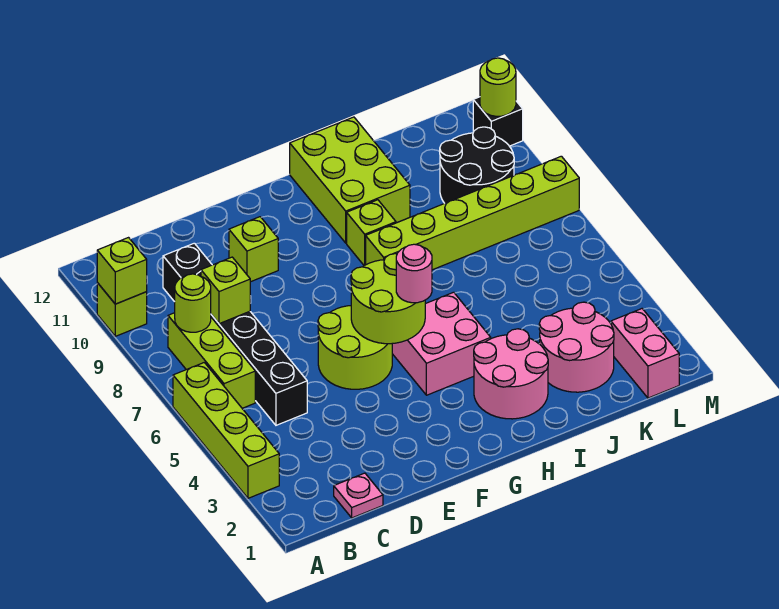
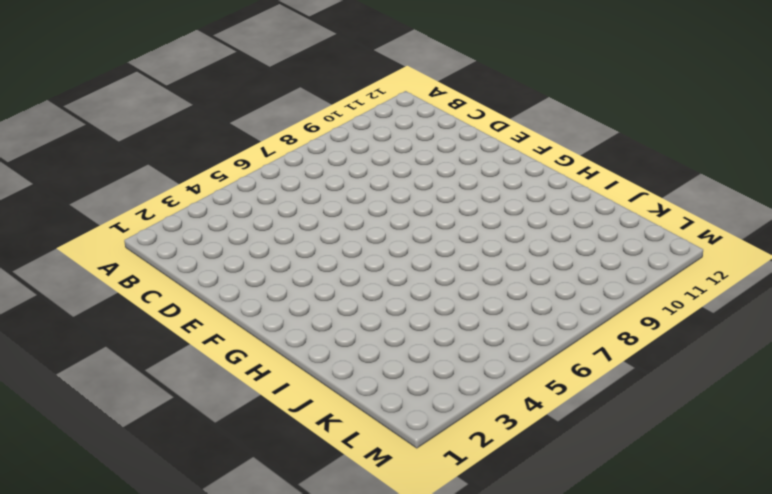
none -> lime brick A3:A6 level 1
none -> lime brick A10 level 1
none -> lime brick B6:B8 level 1

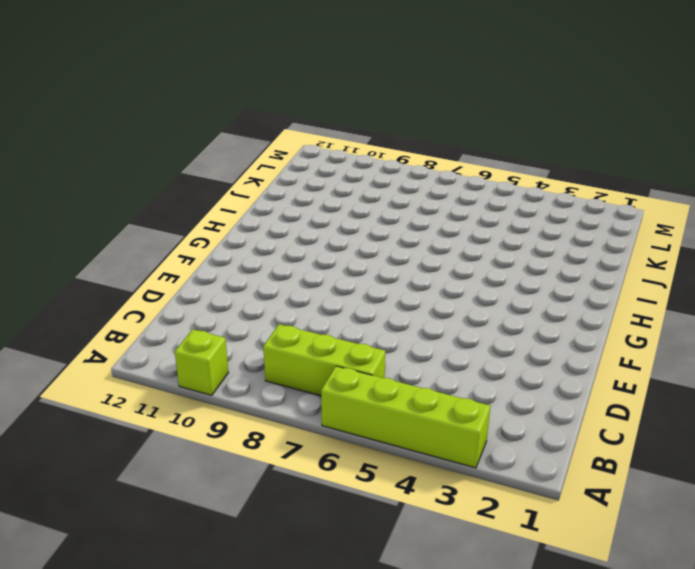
none -> pink plate C1 level 1
none -> black brick C5:C10 level 1
none -> lime round brick E5:F6 level 1

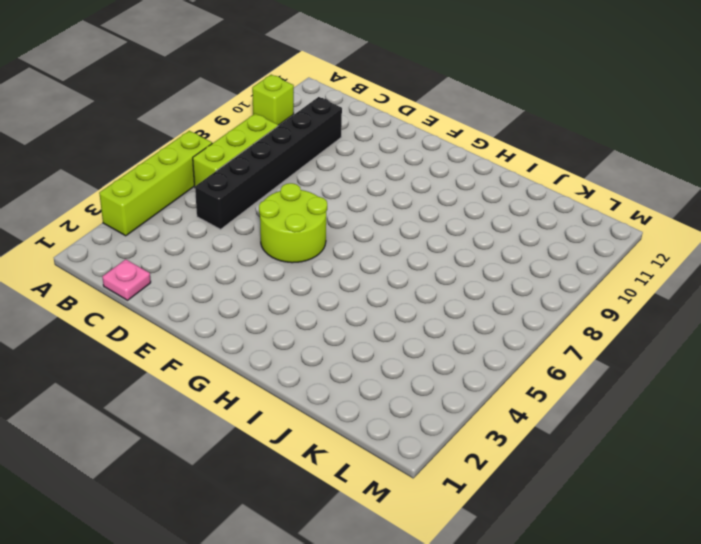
none -> lime brick E10 level 1
none -> pink brick G4:H5 level 1
none -> pink round brick H2:I3 level 1

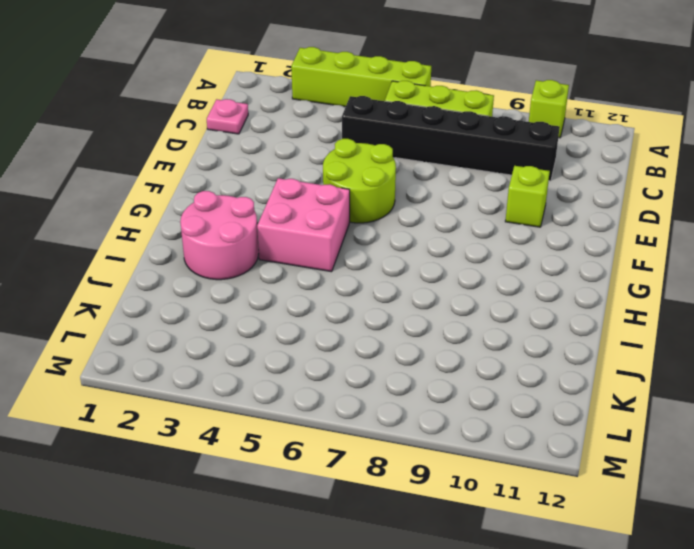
none -> lime brick H8:M8 level 1
none -> lime brick H9 level 1
none -> lime brick H10:I12 level 1

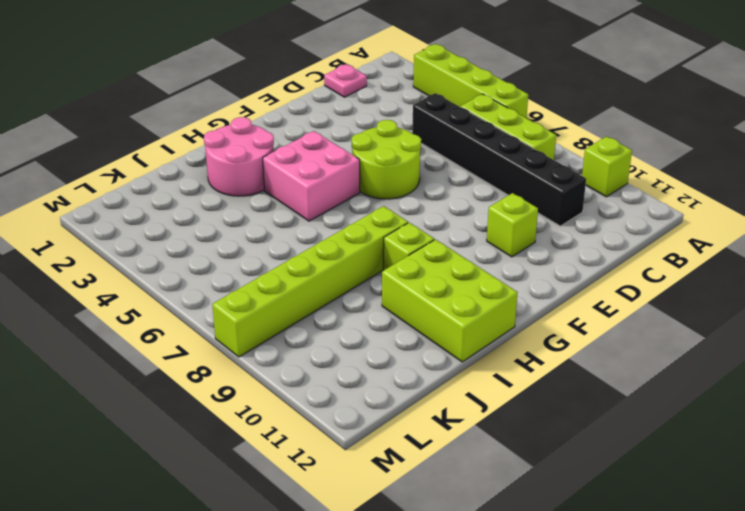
none -> pink round brick J2:K3 level 1
none -> black round brick K9:L10 level 1
none -> pink brick L1:L2 level 1

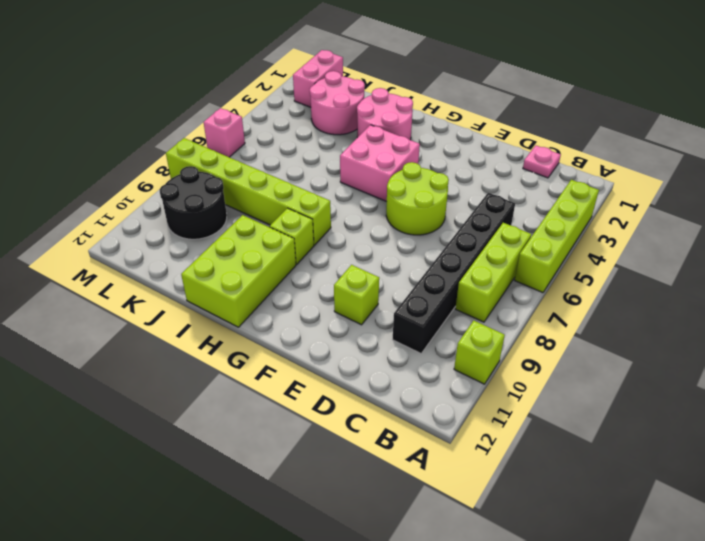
pink brick M6 level 1 -> none
none -> black brick M11 level 1
none -> lime brick A10 level 2
none -> lime round brick B8 level 2

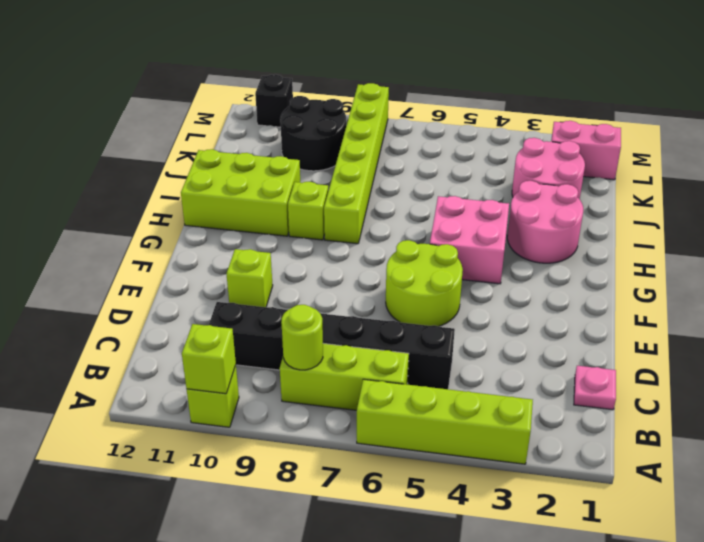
none -> lime brick C8 level 2
none -> lime round brick F5:G6 level 2
none -> lime round brick M11 level 2

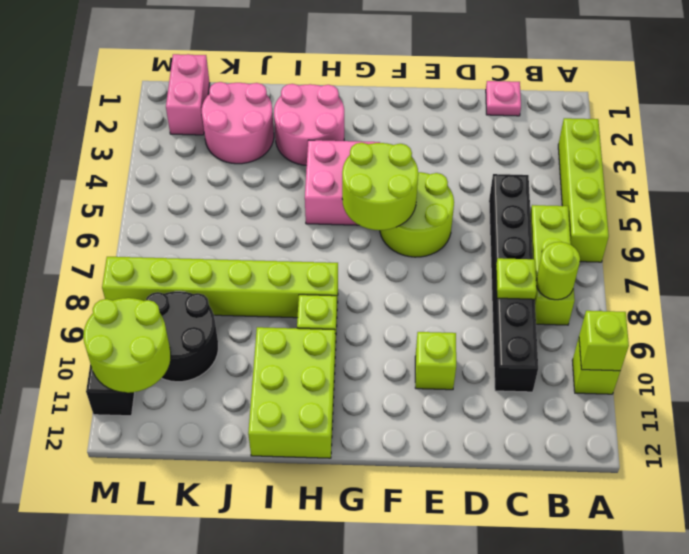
lime plate C8 level 2 -> lime brick C8 level 2
lime round brick L10:M11 level 2 -> lime round brick M11 level 2
none -> pink round brick G5 level 3

